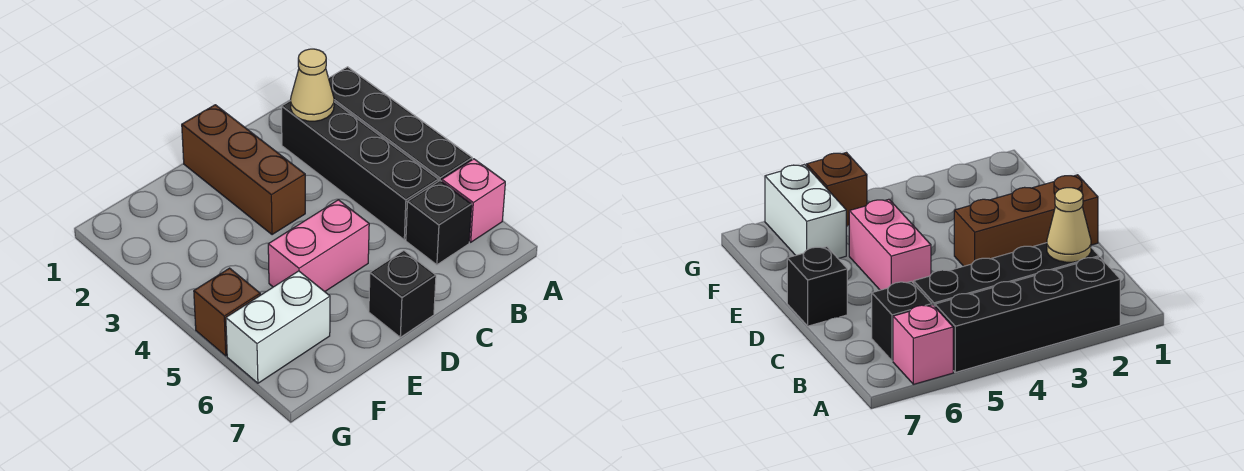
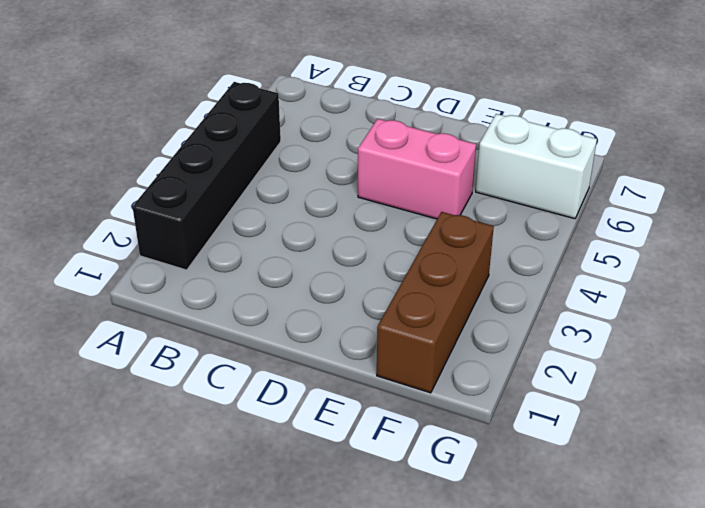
brown brick F1:F3 level 1 -> brown brick D1:D3 level 1
none -> pink brick A6 level 1
none -> black brick B2:B5 level 1

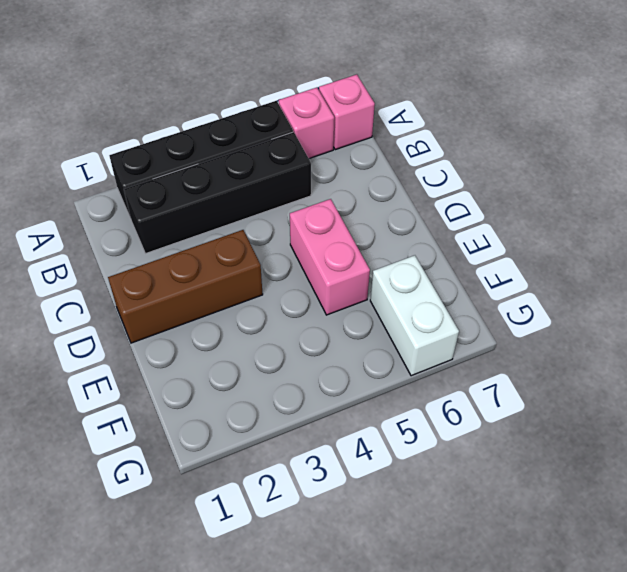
pink brick A7 level 1 -> none
none -> black brick B6 level 1
none -> black brick D7 level 1

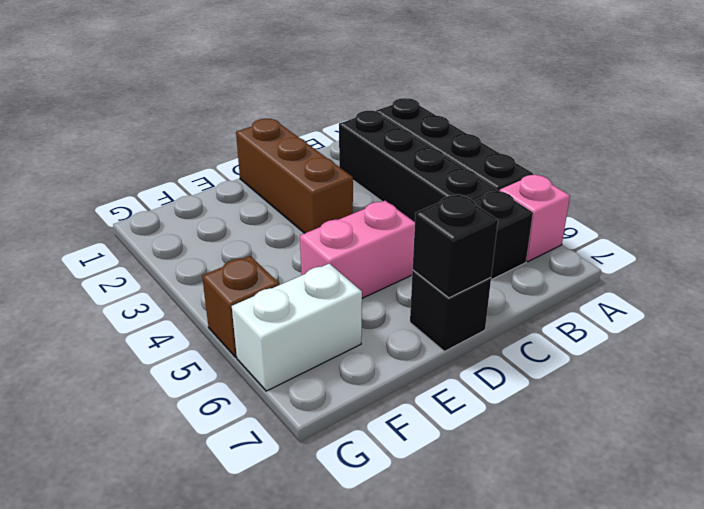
black brick D7 level 2 -> none
none -> tan cone B2 level 2

